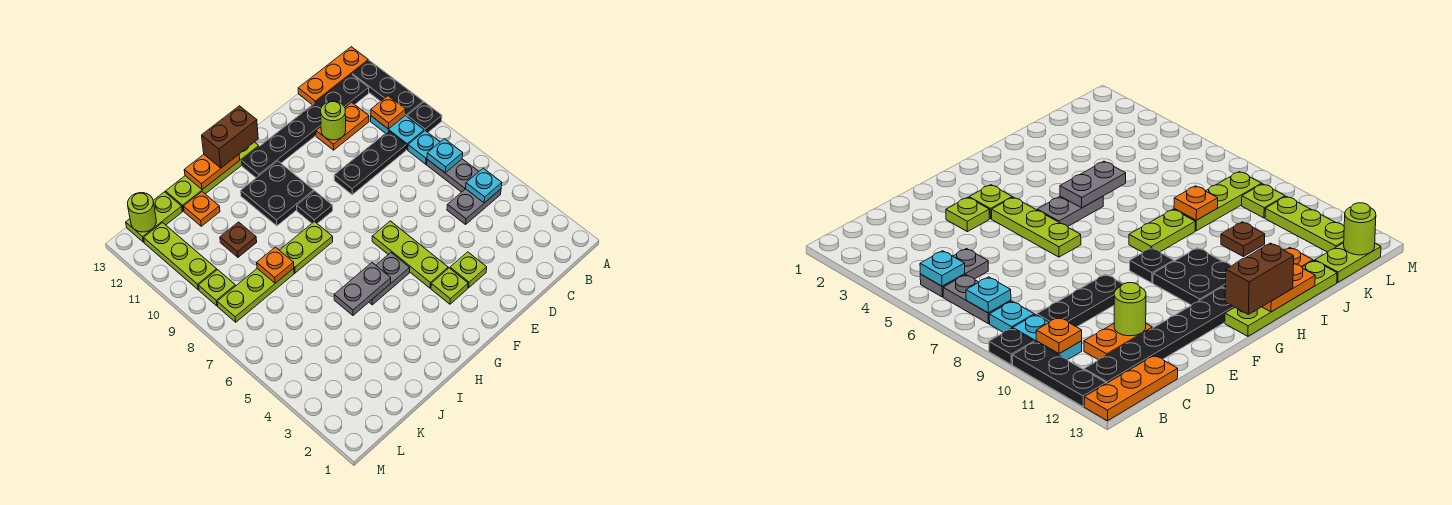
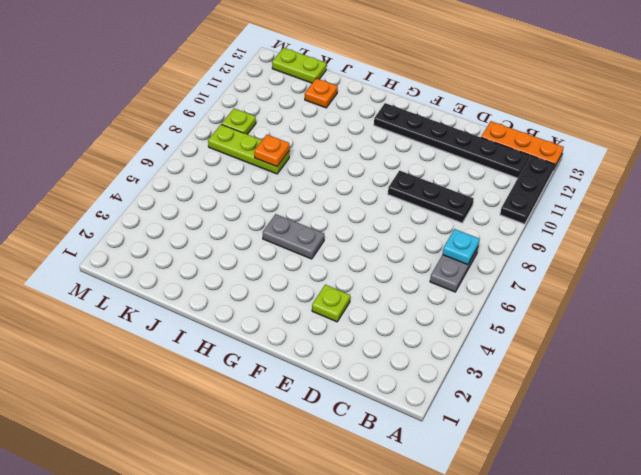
none -> black plate A9 level 1
none -> grey plate B5:C5 level 1
none -> cyan plate B8 level 1
none -> cyan plate B9:B10 level 1

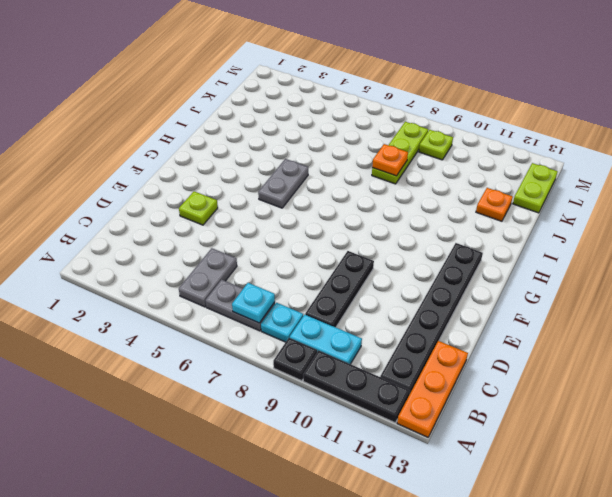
none -> orange plate C11:D11 level 1
none -> lime plate F3 level 1
none -> lime plate F4:F6 level 1
none -> black plate G9 level 1

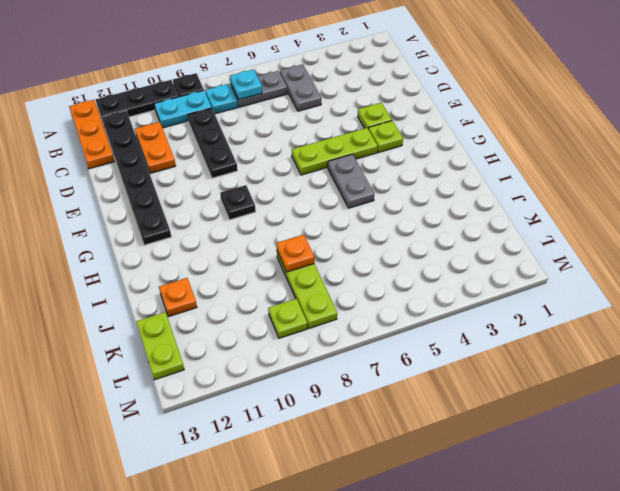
none -> black plate G10:H11 level 1
none -> lime plate G13:J13 level 1
none -> lime plate H8:I8 level 1
none -> brown plate J10 level 1

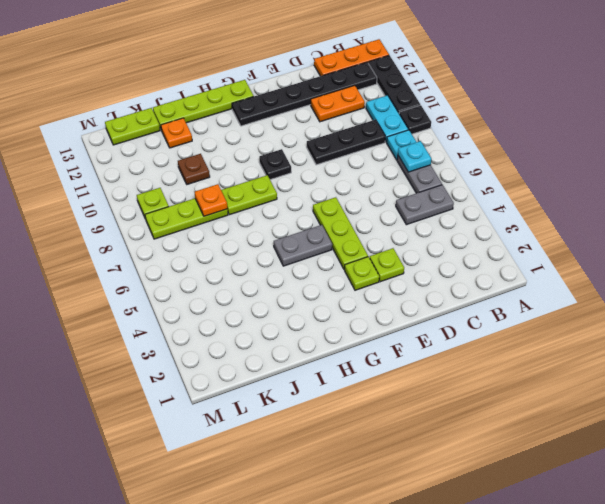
none -> black plate G10:H11 level 1
none -> lime plate L10:L12 level 1
none -> cyan plate B5 level 2
none -> orange plate B10 level 2

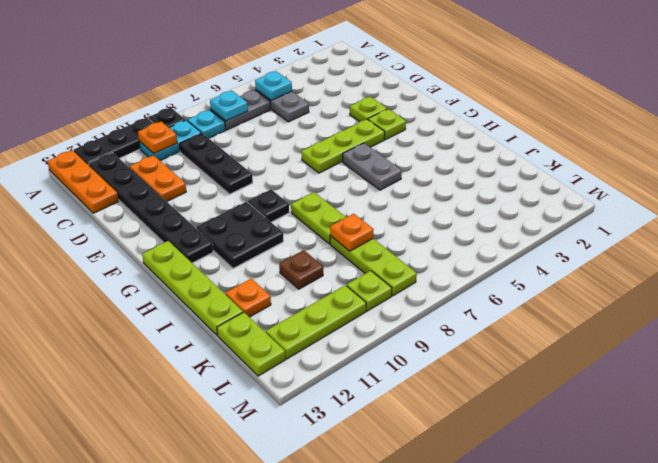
none -> lime round brick D11 level 2
none -> grey plate H5:I5 level 2
none -> orange plate H13:I13 level 2
none -> lime round brick L13 level 2

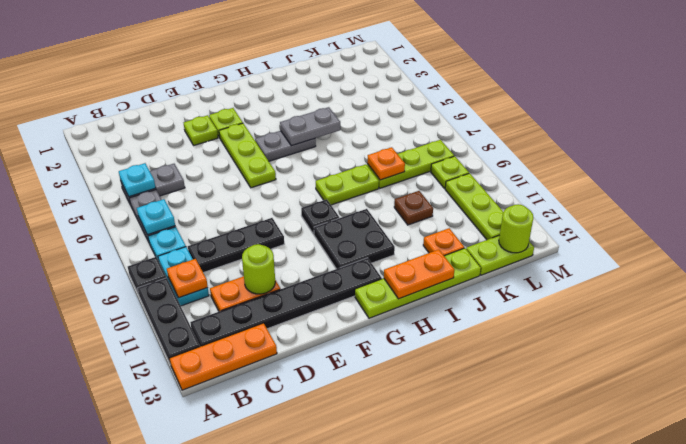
none -> brown brick G13:H13 level 3

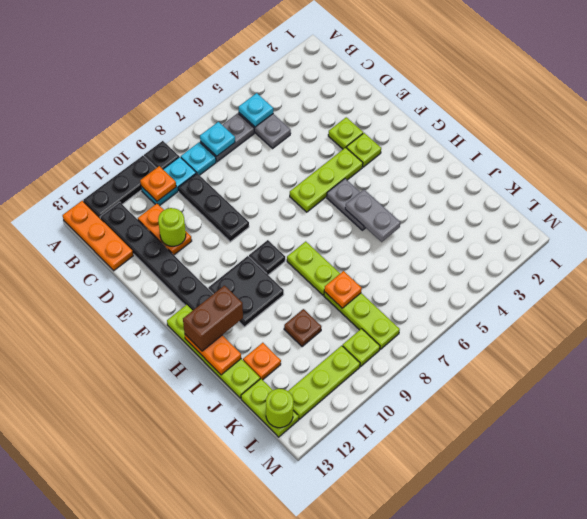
brown brick H12:H13 level 3 -> brown brick G13:H13 level 3

